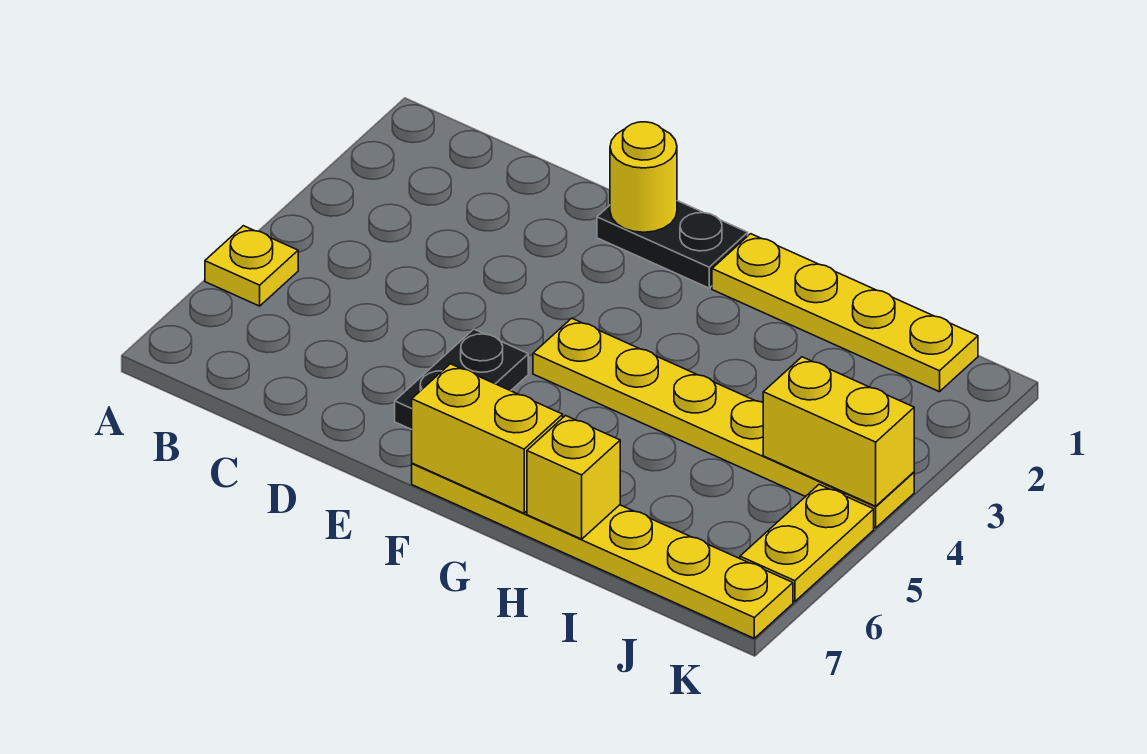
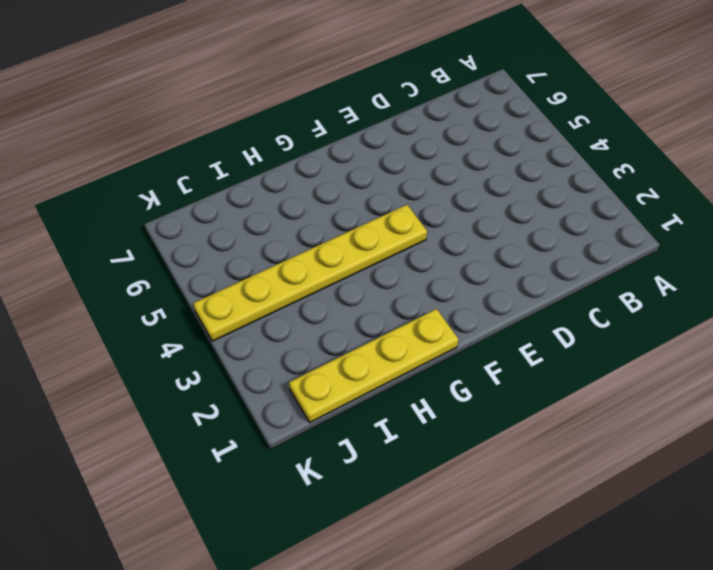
none -> yellow plate A5 level 1
none -> black plate E1:F1 level 1

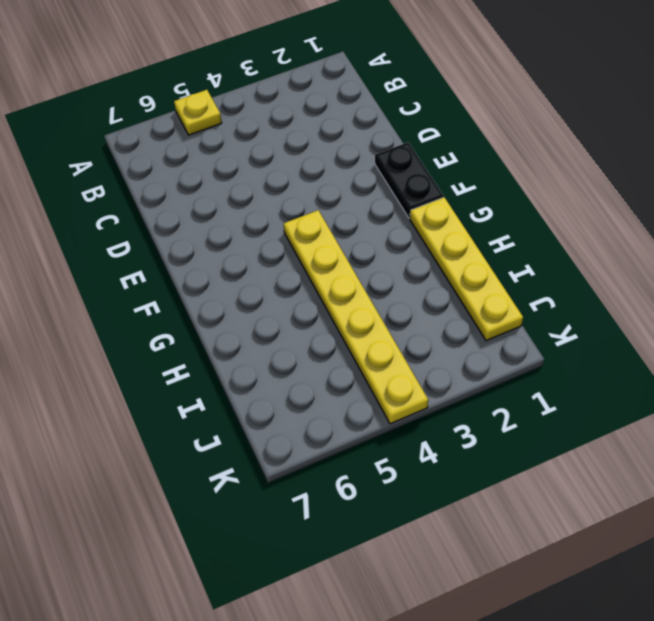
none -> black plate E5:E6 level 1
none -> yellow plate F7:K7 level 1

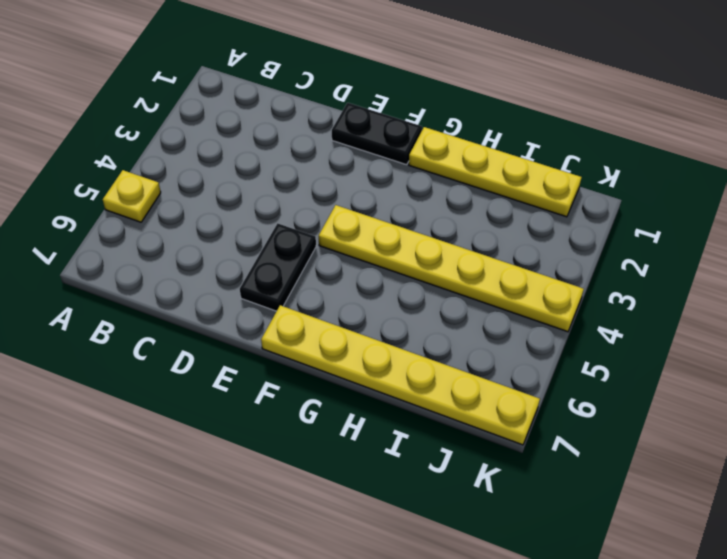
none -> yellow plate K5:K6 level 1
none -> yellow round brick E1 level 2

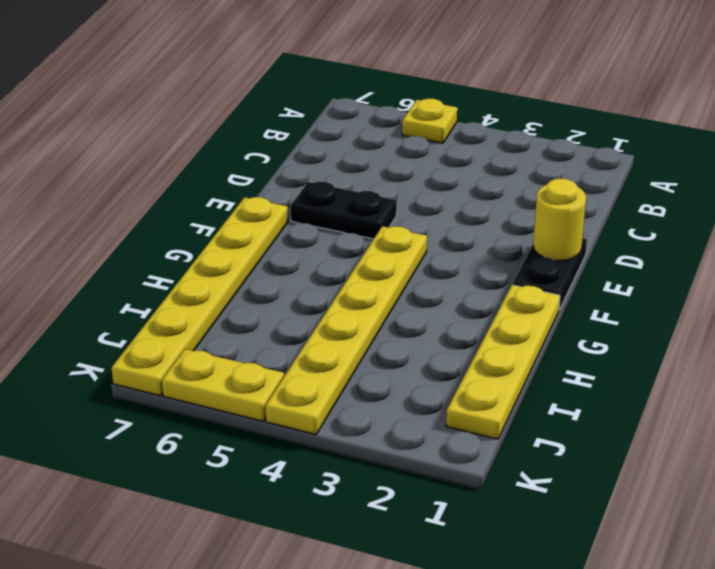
none -> yellow brick F7:G7 level 2
none -> yellow brick H7 level 2

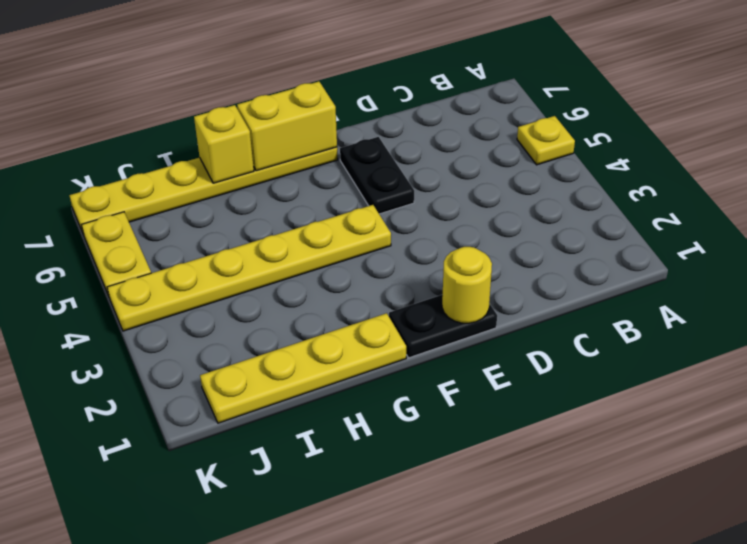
none -> yellow brick J4:K4 level 2

